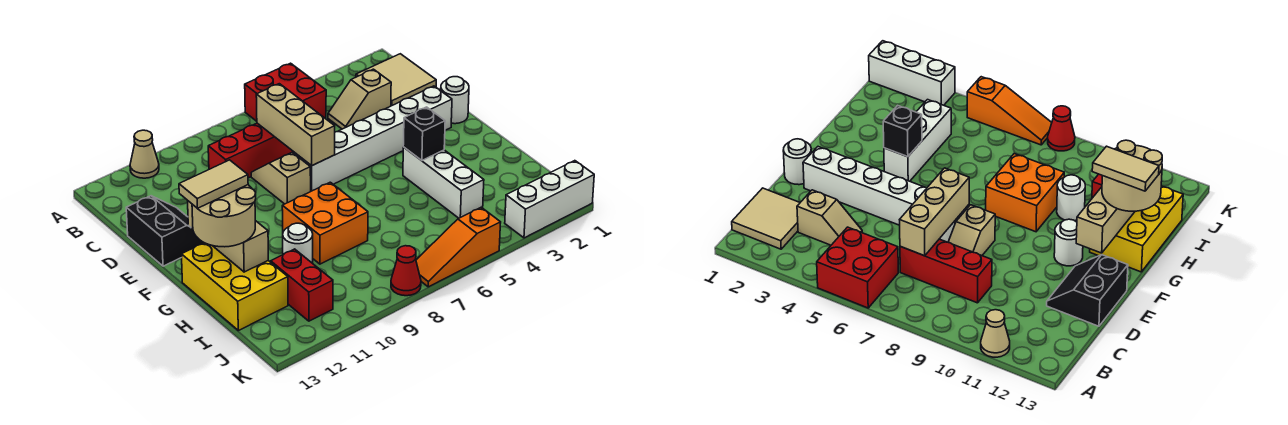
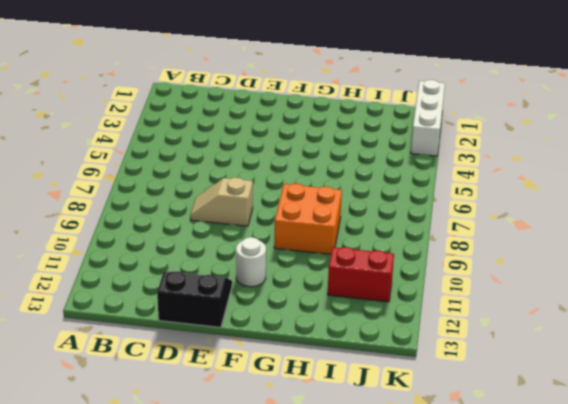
none -> red brick A5:B6 level 1
none -> tan cone A11 level 1
none -> tan tile B1:C2 level 1

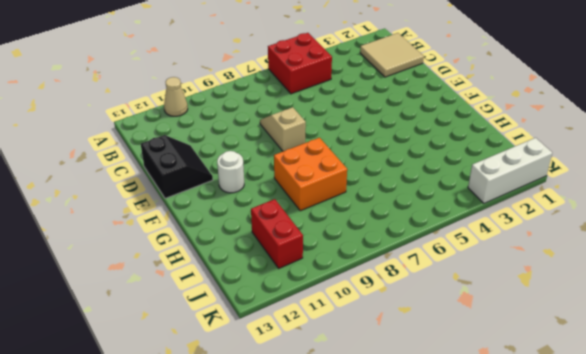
none -> tan slope C3:C4 level 1 top 3
none -> red brick C7:C9 level 1
none -> white round brick E1 level 1

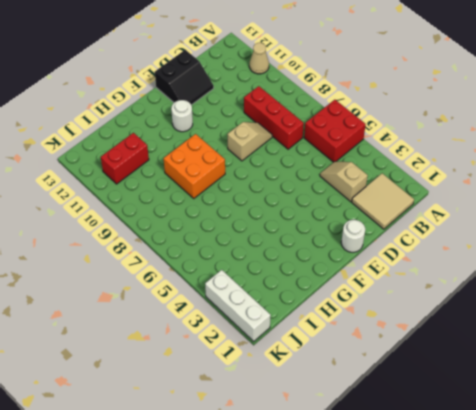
none -> white brick E2:E7 level 1
none -> white brick G4:I4 level 1
none -> yellow brick G12:I13 level 1

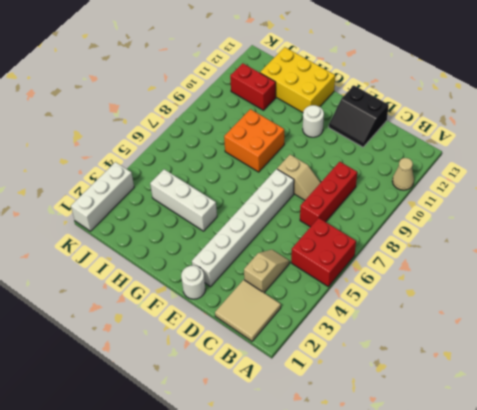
none -> white round brick H10 level 1
none -> orange slope K5:K7 level 1 top 5
none -> red cone K8 level 1

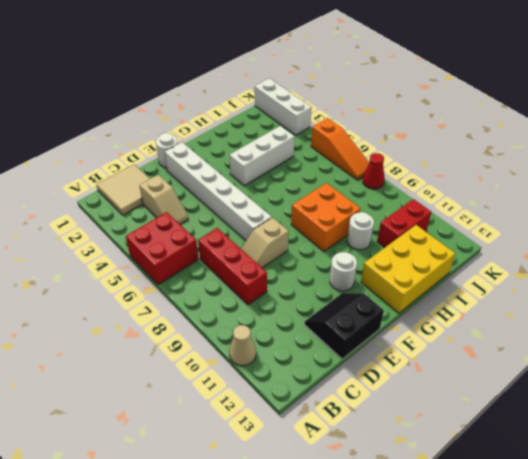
none -> tan brick C7:E7 level 2
none -> tan brick F12:H12 level 2
none -> black brick G4 level 2

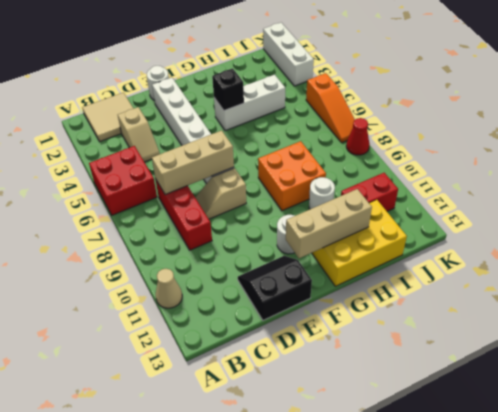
none -> tan round brick G12:H13 level 3
none -> tan tile G12:G13 level 4

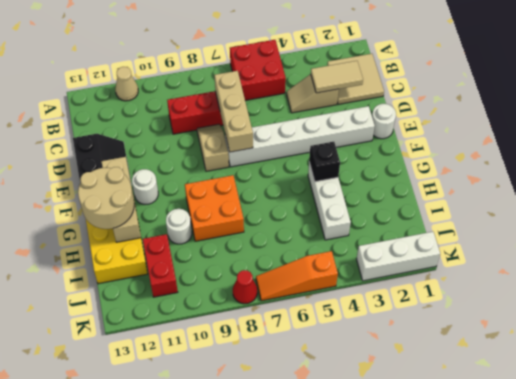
tan tile C2:C3 level 2 -> tan tile G12:G13 level 4

